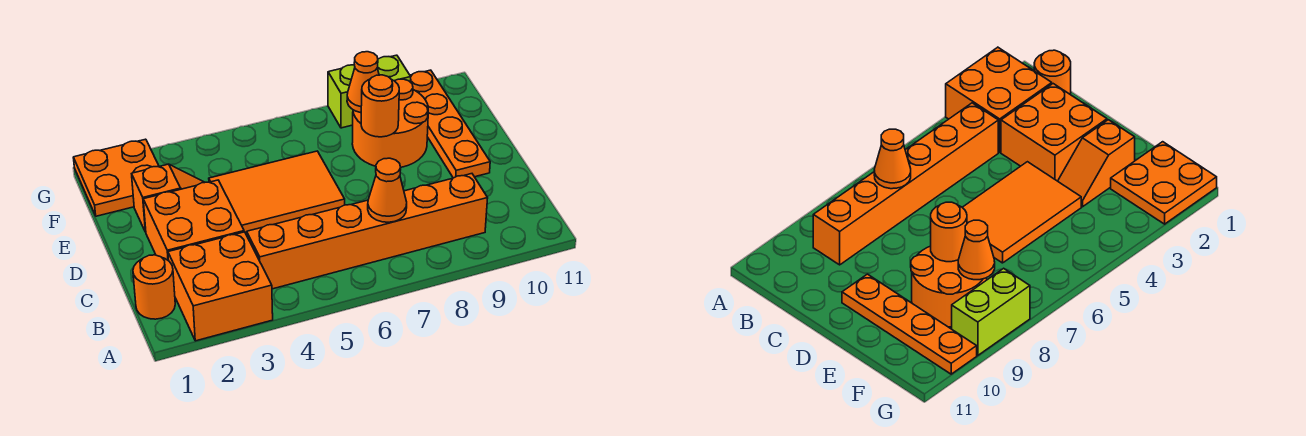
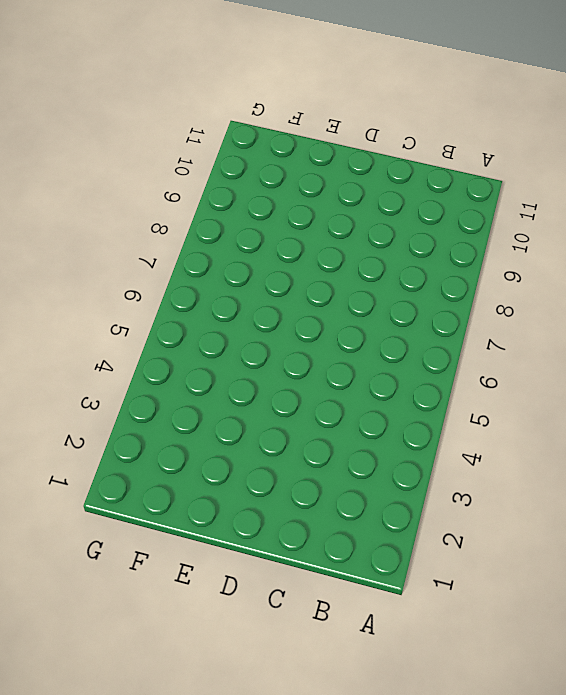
none -> orange brick A2:B3 level 1
none -> orange round brick B1 level 1
none -> orange brick B4:B9 level 1

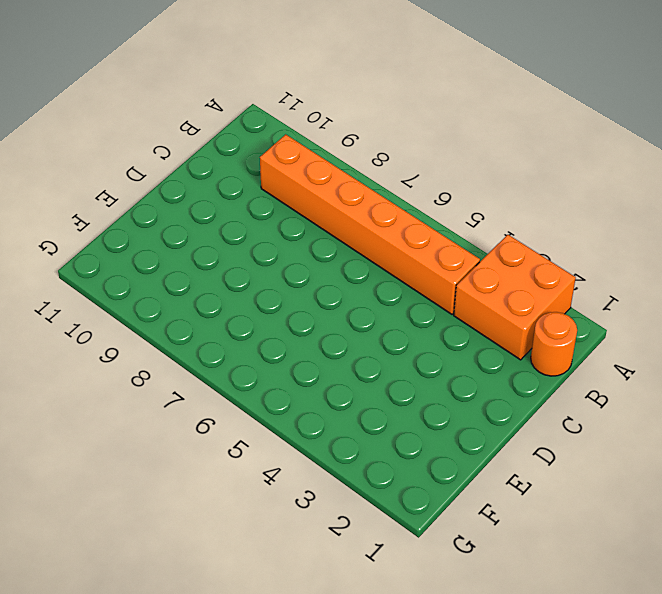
none -> orange brick C2:D3 level 1
none -> orange tile D4:E6 level 1
none -> orange plate D10:G10 level 1

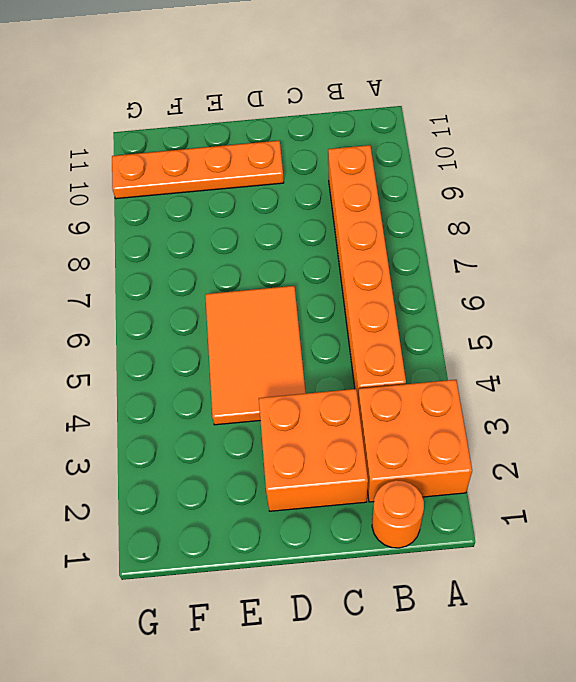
none -> orange slope E2:E3 level 1 top 2
none -> orange round brick E8:F9 level 1
none -> orange plate F1:G2 level 1

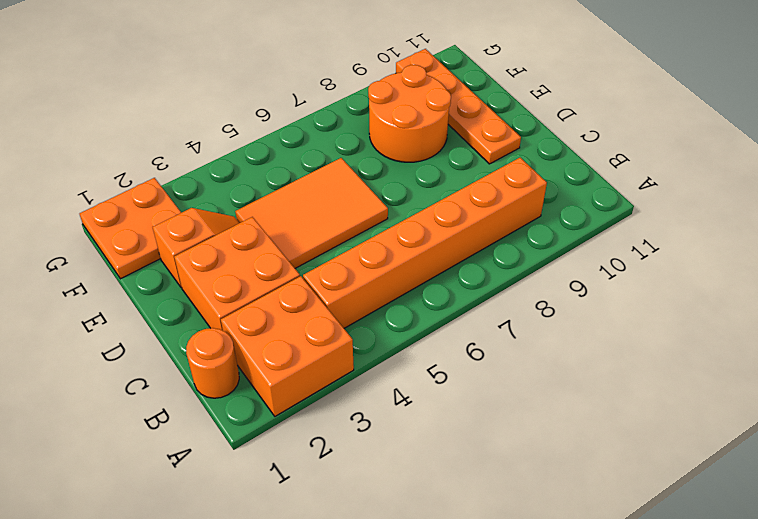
none -> lime brick G8:G9 level 1
none -> orange cone B7 level 2
none -> orange round brick E8 level 2

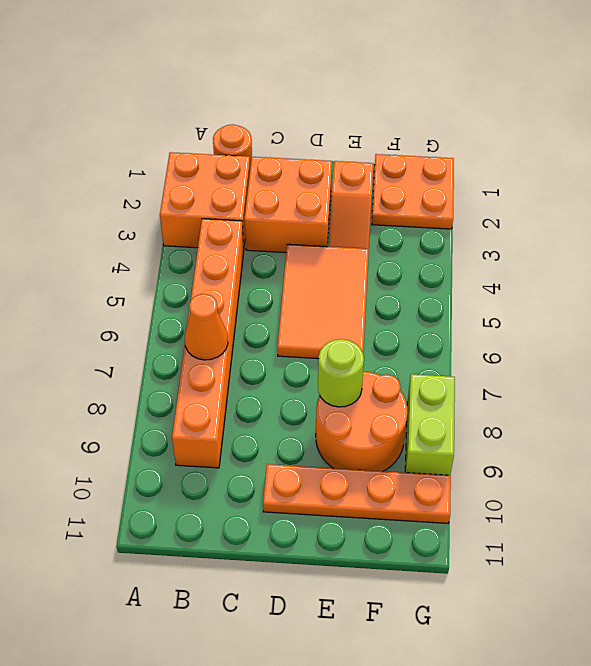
lime round brick E8 level 2 -> orange round brick E8 level 2
none -> orange cone F8 level 2

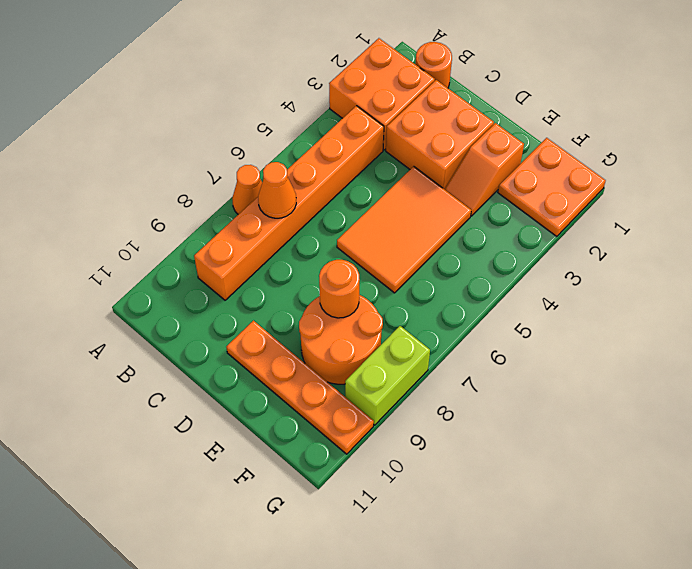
orange cone A7 level 1 -> orange cone F8 level 2

